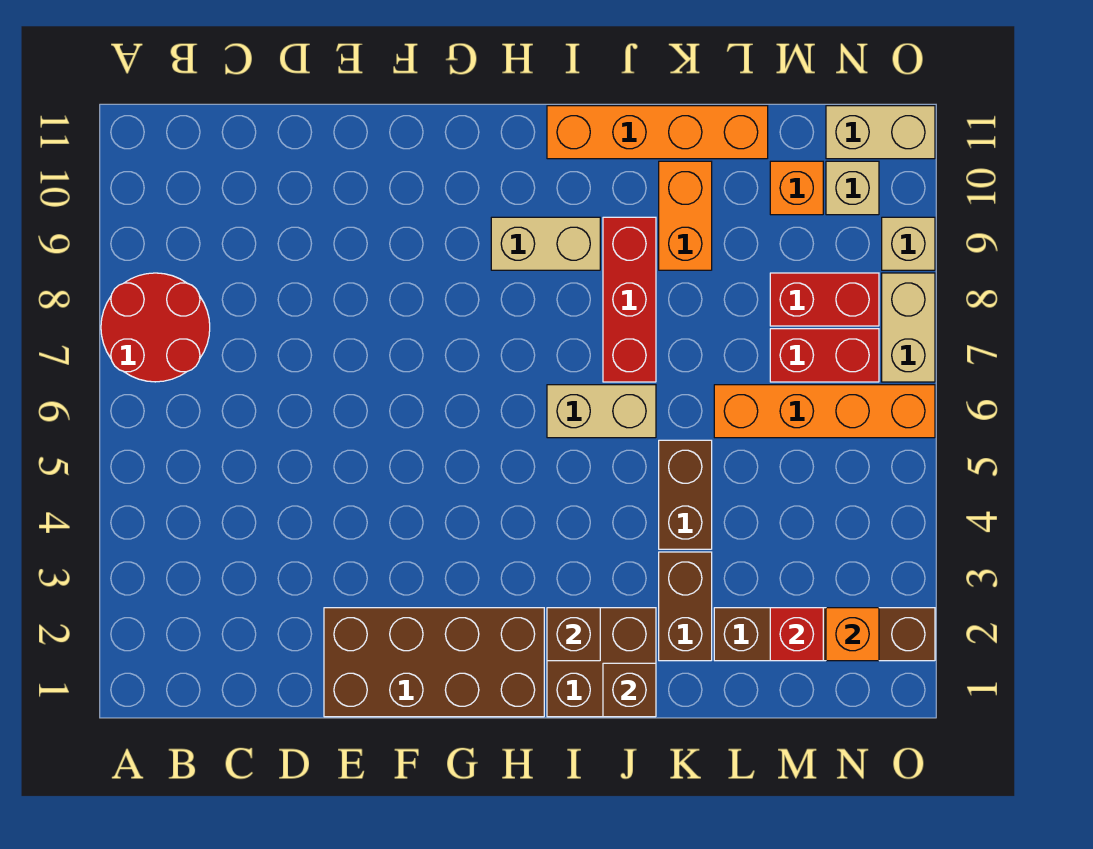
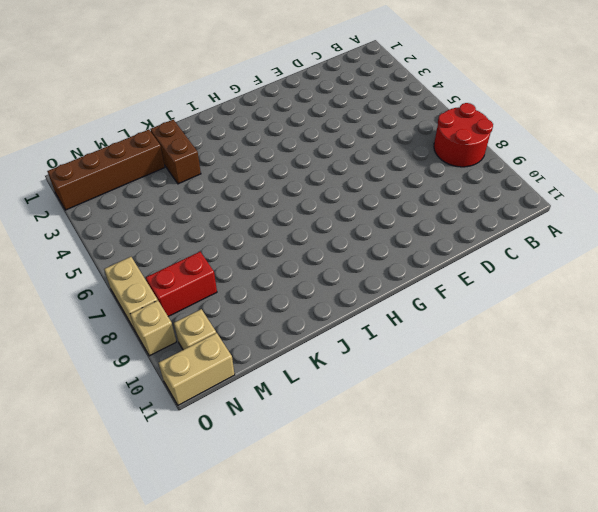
none -> brown brick E1:H2 level 1
none -> tan brick H9:I9 level 1
none -> brown brick I1:J2 level 1

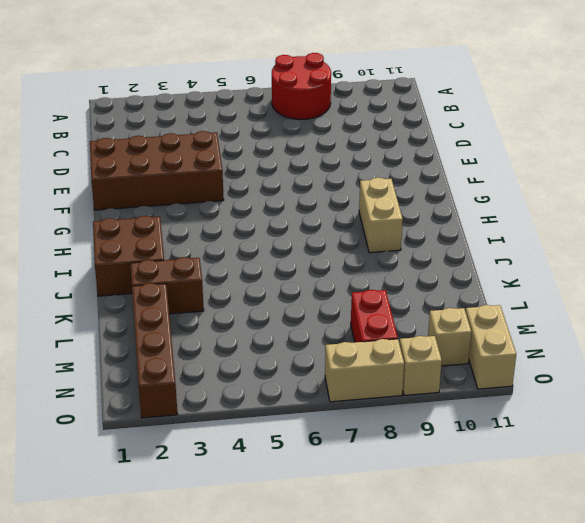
brown brick E1:F4 level 1 -> brown brick E1:H2 level 1
none -> tan brick I6:J6 level 1
none -> orange brick I11:L11 level 1
none -> red brick J7:J9 level 1

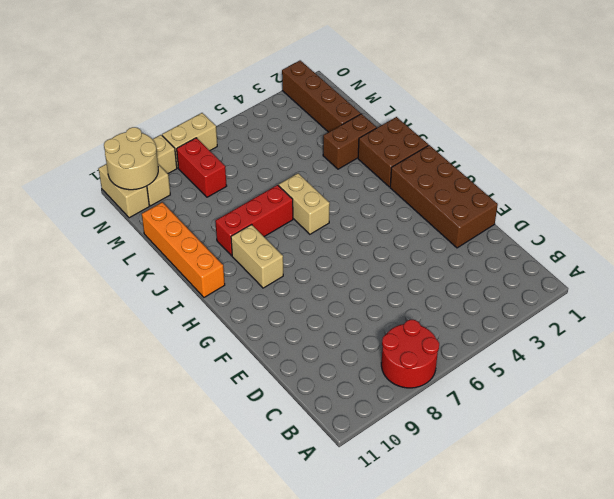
tan round brick N10:O11 level 2 -> none
none -> brown brick K4:K5 level 1
none -> orange brick K9:K10 level 1
none -> orange brick L6:O6 level 1

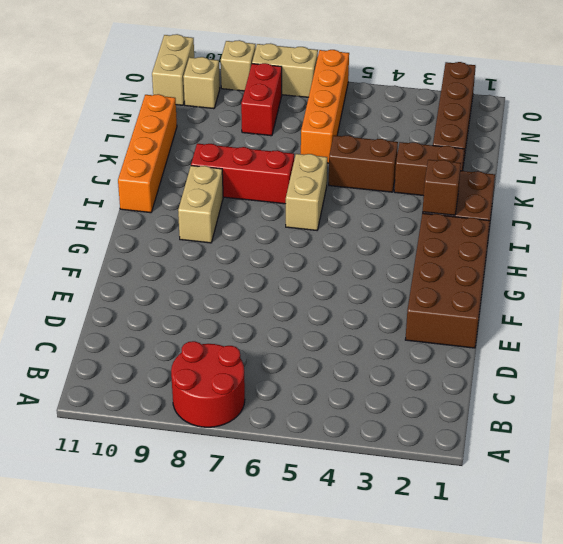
none -> orange brick K9:K10 level 1
none -> red brick M7:N7 level 1
none -> orange brick M10 level 1

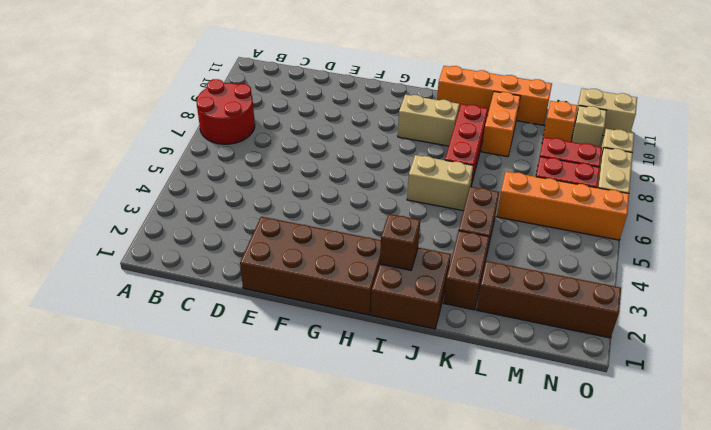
none -> brown brick J1 level 2
none -> red brick M2 level 2
none -> orange brick N2 level 2

